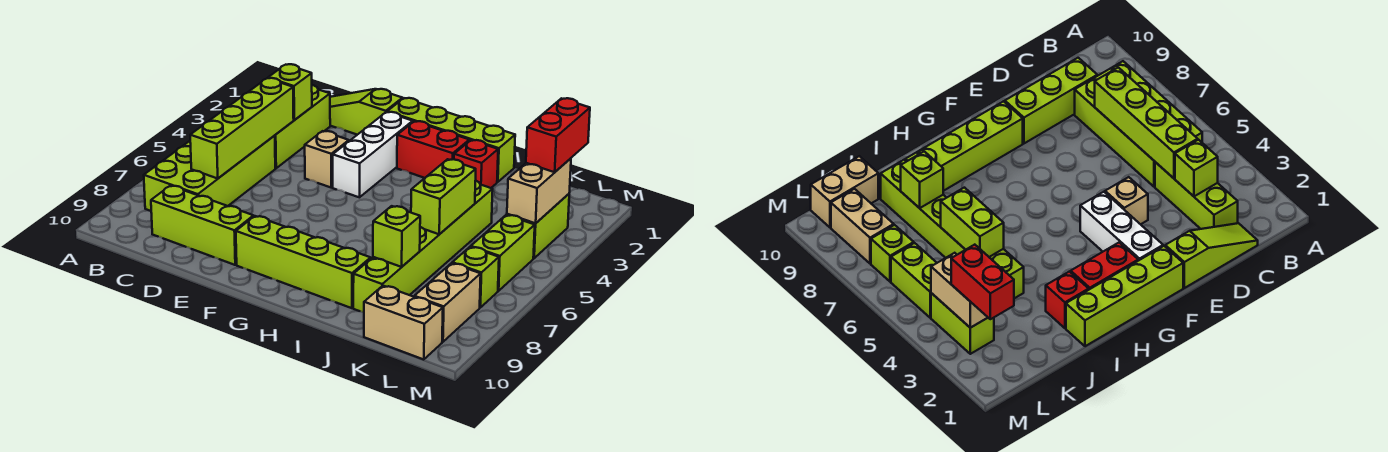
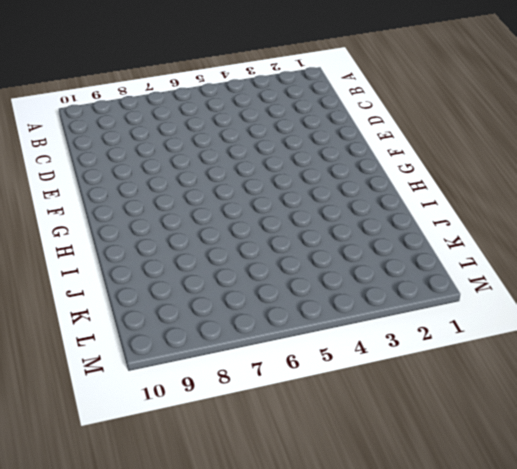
none -> lime brick B5:C8 level 1
none -> lime slope C1:E1 level 1 top E
none -> lime brick C2:C4 level 1

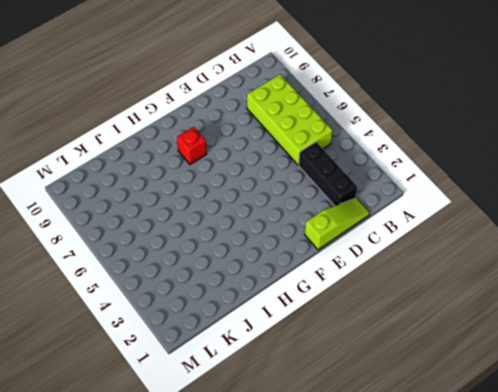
black brick C2:C4 level 1 -> lime brick C2:C4 level 1
red brick G8 level 1 -> red brick I2 level 1
none -> lime brick C9:E9 level 1
none -> tan brick E4 level 1
none -> lime brick F1:I1 level 1

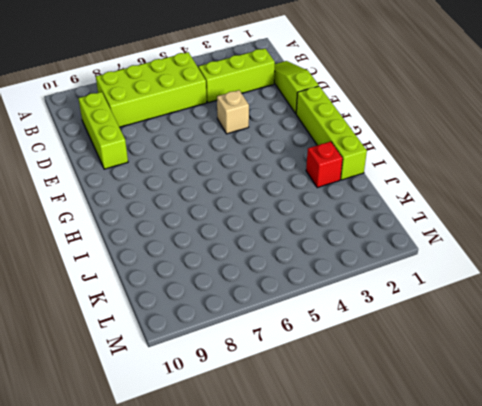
none -> white brick F2:F4 level 1
none -> lime brick F9:I9 level 1
none -> red brick G2:H2 level 1

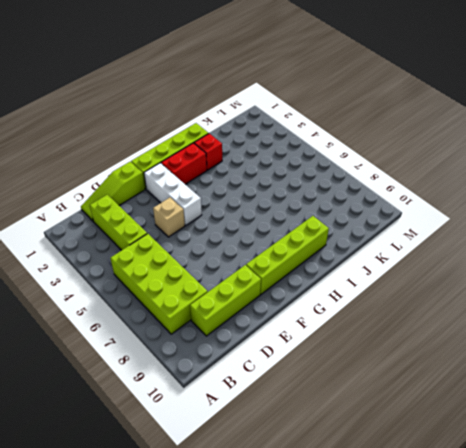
none -> lime brick J4:J9 level 1
none -> tan brick K10:L10 level 1
none -> lime brick L3:L4 level 1

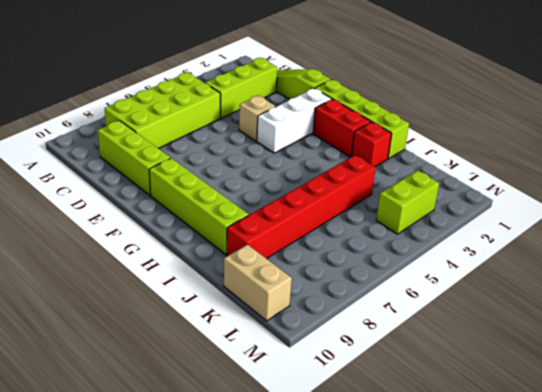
red brick J4:J9 level 1 -> lime brick J4:J9 level 1
none -> lime brick L5:L6 level 1
none -> lime brick L7 level 1
none -> tan brick L8:L9 level 1

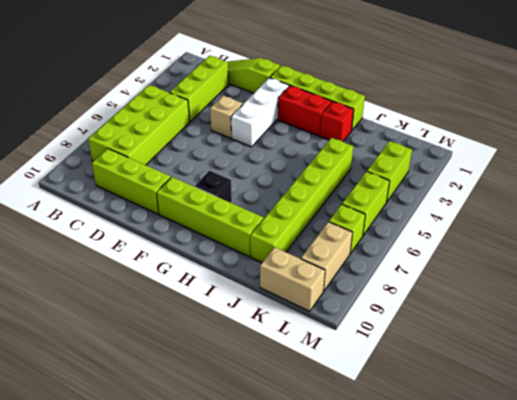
black brick G8 level 1 -> none
none -> lime brick C3 level 2
none -> lime brick C4:C7 level 2
none -> lime brick J5:J6 level 2

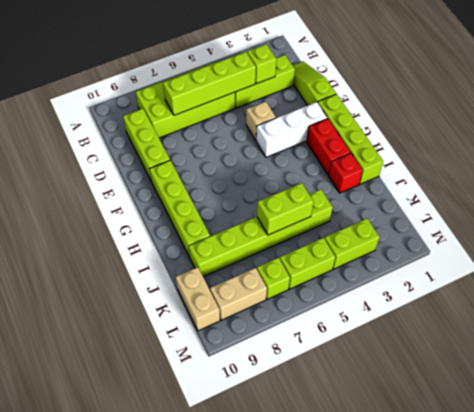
none -> lime brick J8 level 2
none -> tan brick L3:L4 level 2
none -> red brick L2:L3 level 3

